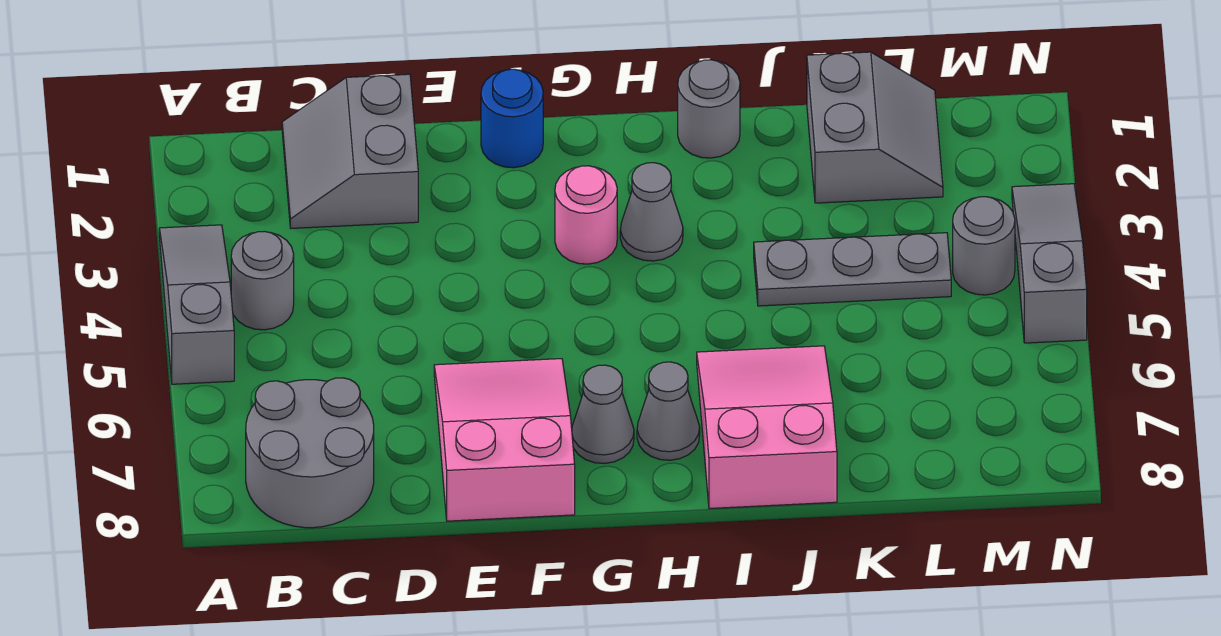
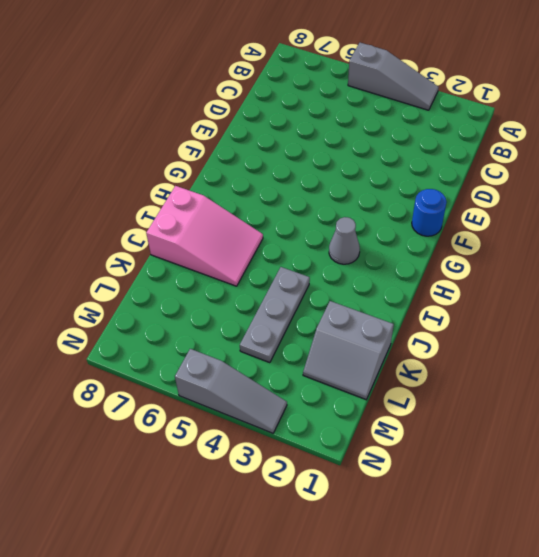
none -> grey round brick B4 level 1
none -> grey round brick B7:C8 level 1
none -> grey slope C1:D2 level 1 top D

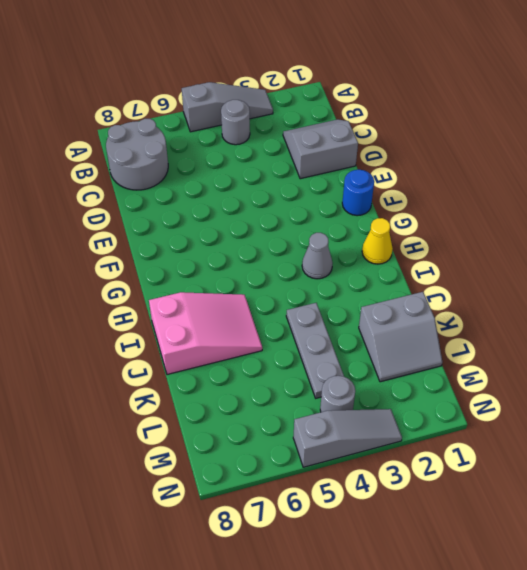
yellow cone H1 level 1 -> none
none -> pink slope E6:F8 level 1 top 8
none -> pink round brick G3 level 1
none -> grey cone G7 level 1

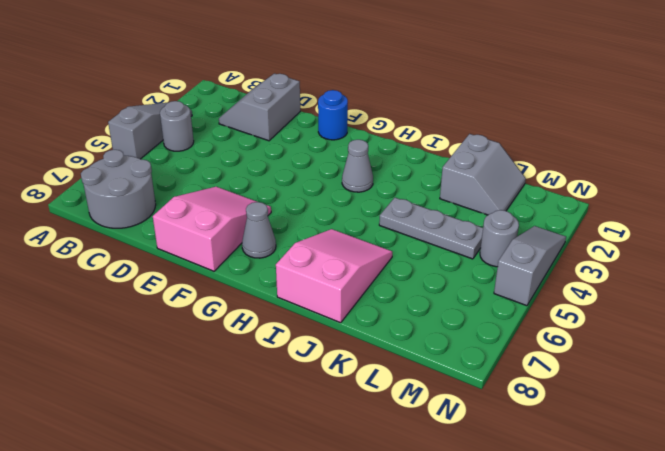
none -> pink round brick G3 level 1
none -> grey cone H7 level 1
none -> grey round brick I1 level 1

